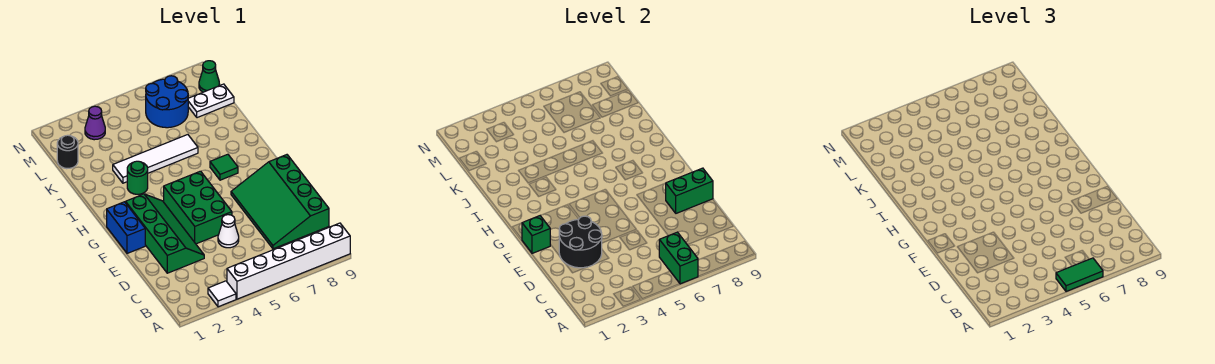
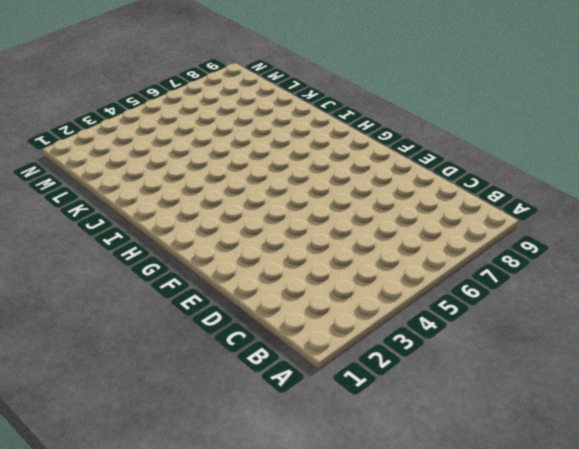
none -> white tile A3 level 1
none -> white brick A4:A9 level 1
none -> green slope C7:F9 level 1 top 9

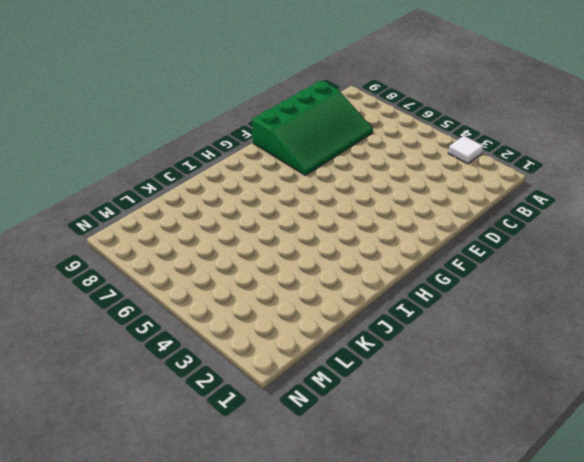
none -> white brick A4:A9 level 1
none -> green slope D2:G3 level 1 top 2
none -> white cone D5 level 1

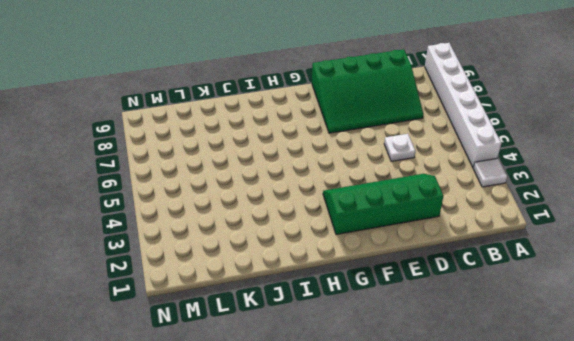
white plate D5 level 1 -> white cone D5 level 1
none -> green brick E4:G5 level 1
none -> blue brick F1:G1 level 1
none -> green tile H7 level 1

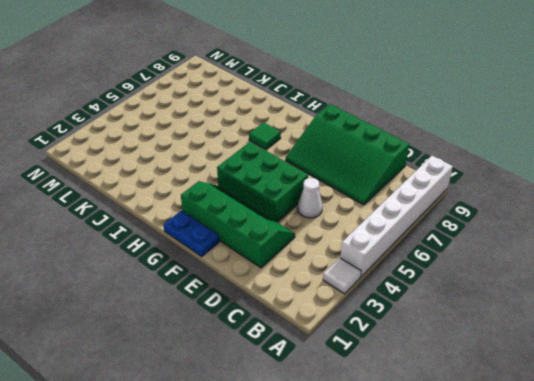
blue plate F1:G1 level 1 -> blue brick F1:G1 level 1
none -> green round brick I3 level 1
none -> white tile J3:J6 level 1
none -> black round brick L1 level 1

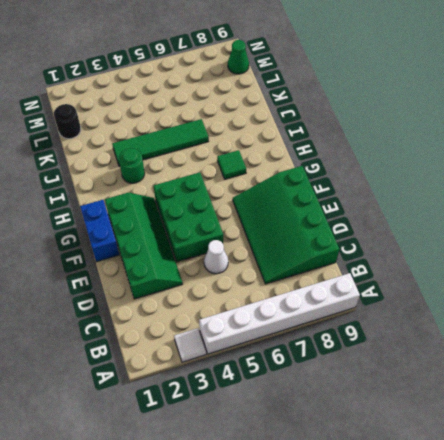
green tile J3:J6 level 1 -> white tile J3:J6 level 1
none -> blue round brick L6:M7 level 1
none -> white plate L8:L9 level 1
none -> purple cone M3 level 1

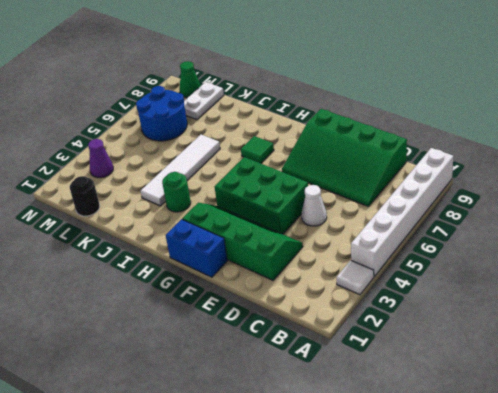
none -> green brick A6:B6 level 2
none -> black round brick D2:E3 level 2
none -> green brick E8:E9 level 2

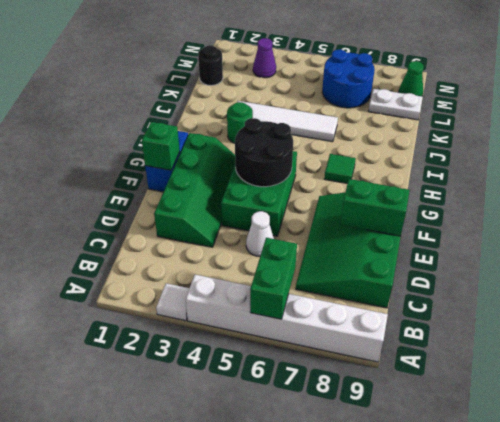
black round brick F4:G5 level 2 -> black round brick D2:E3 level 2
none -> green tile A5:A6 level 3

